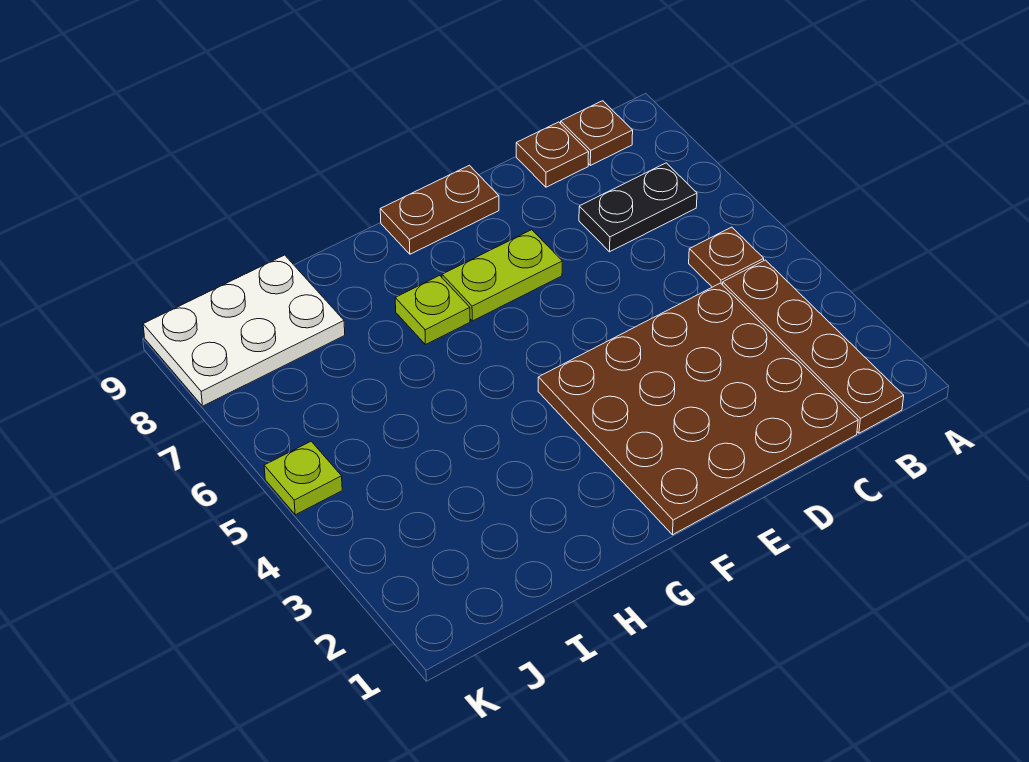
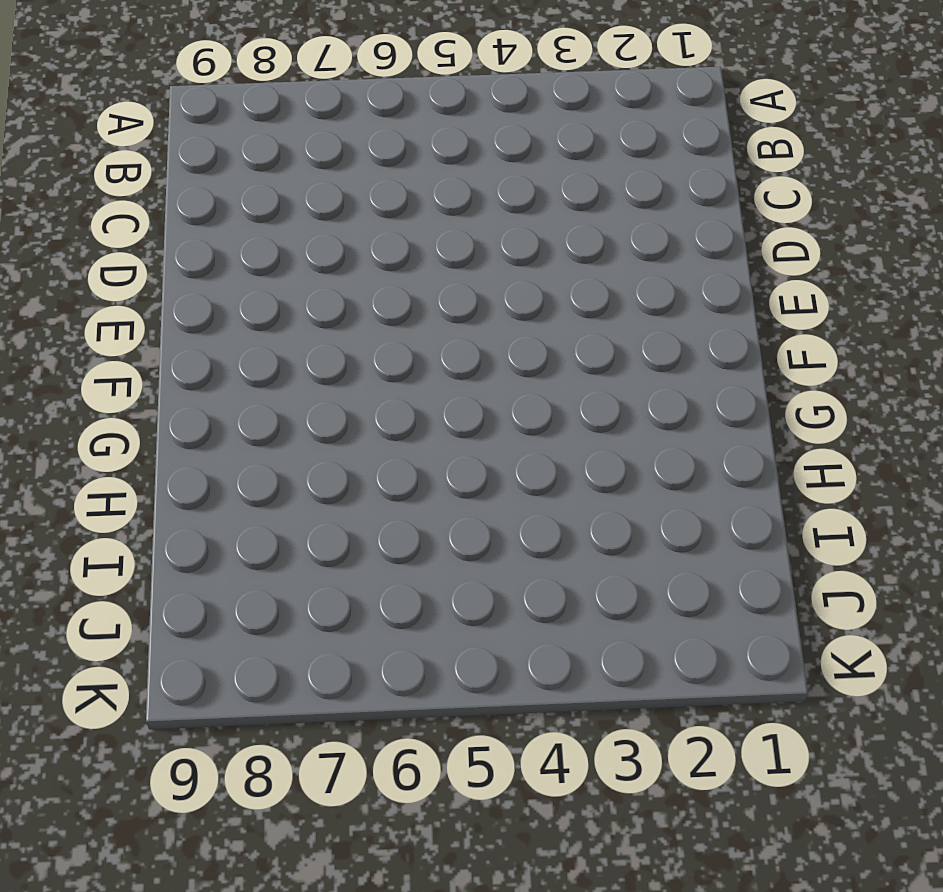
none -> brown plate B1:B4 level 1
none -> brown plate B5 level 1

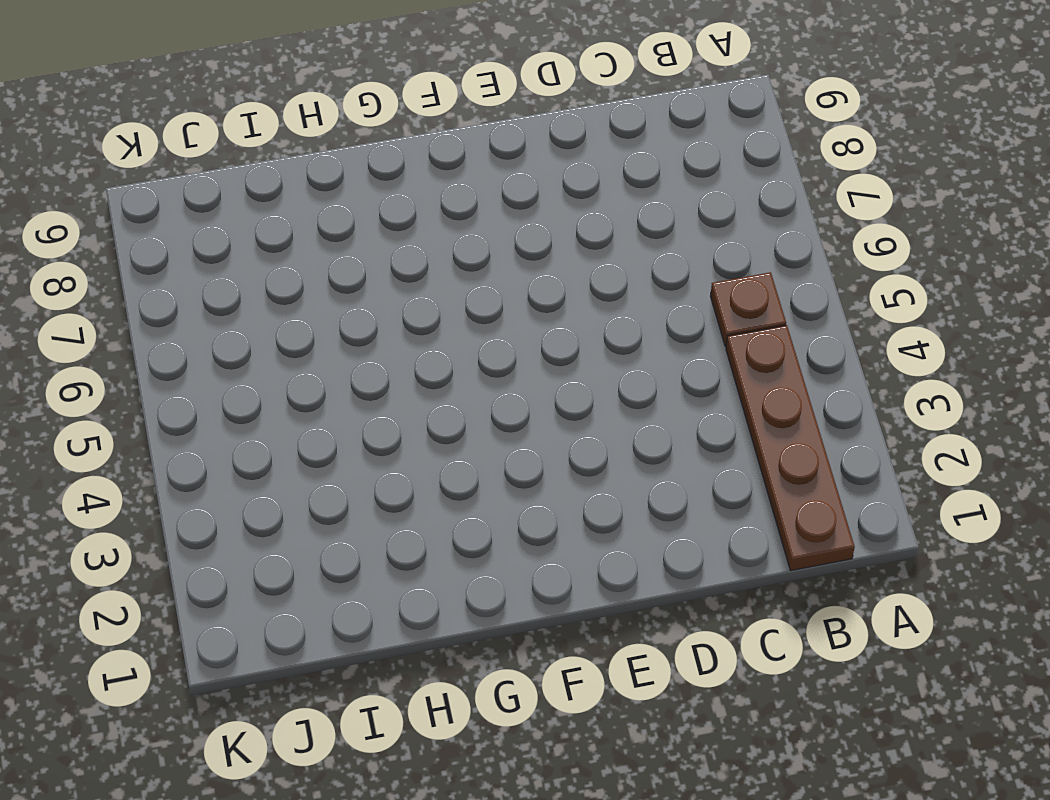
none -> black plate B7:C7 level 1
none -> brown plate B9 level 1

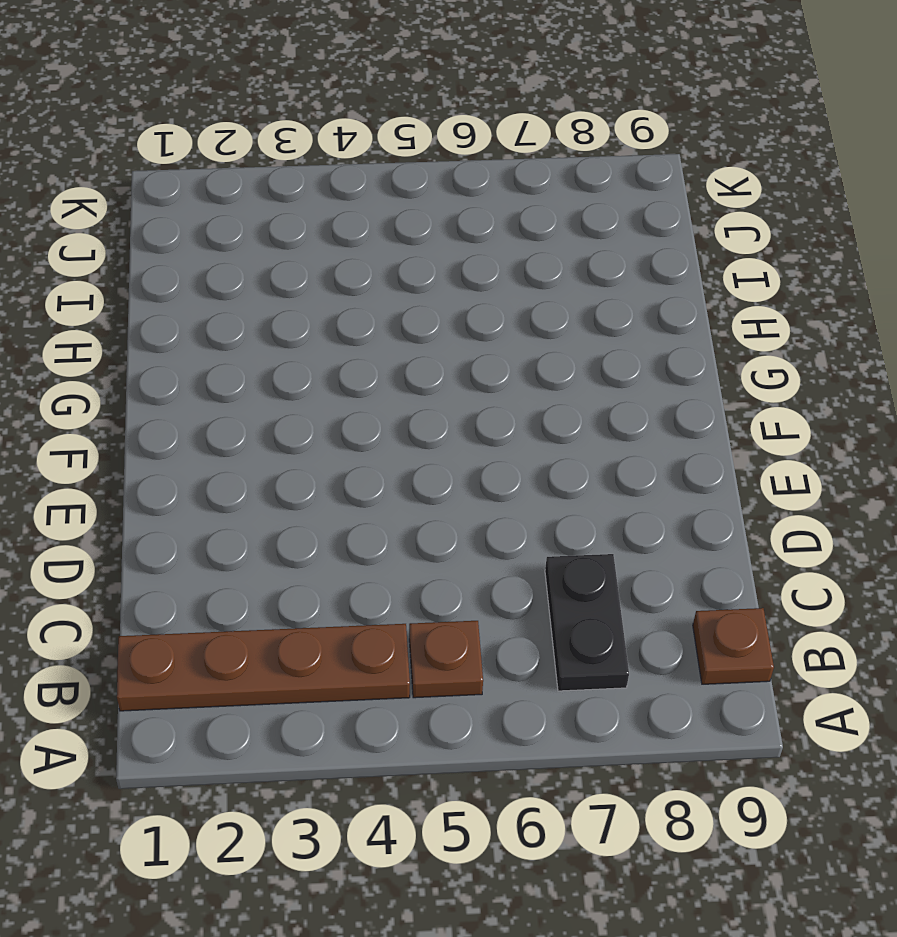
none -> brown plate C1:F4 level 1
none -> brown plate C9 level 1

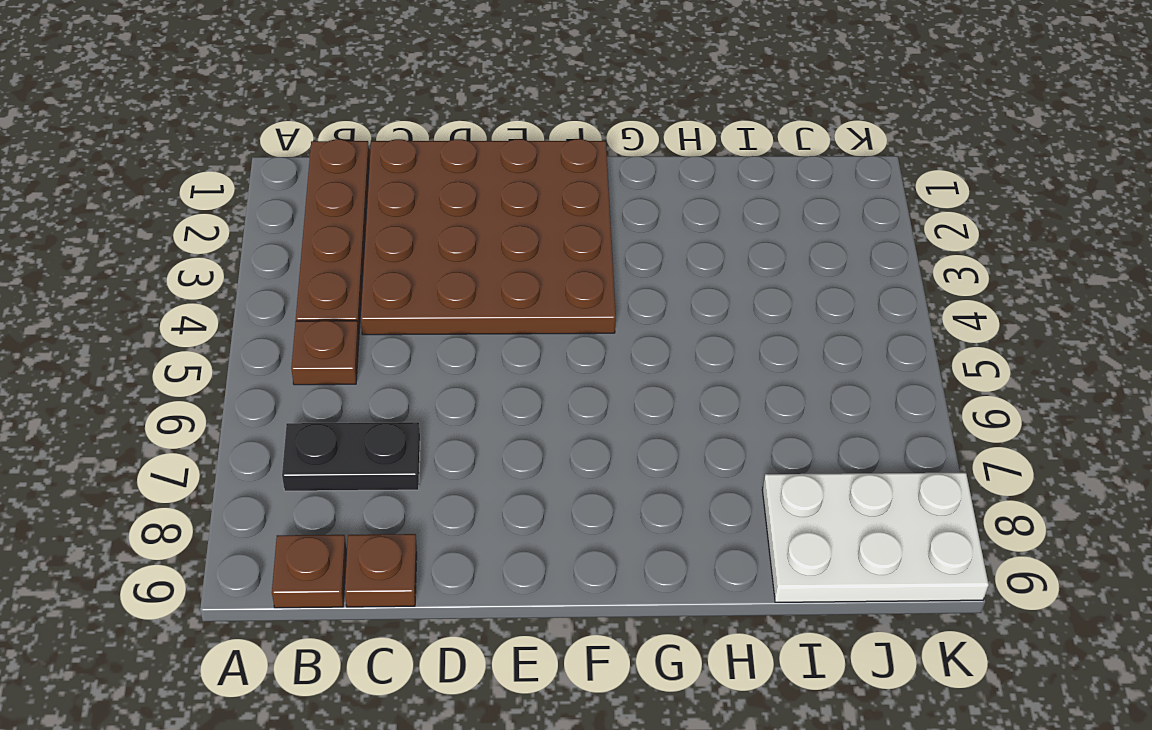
none -> lime plate E7:F7 level 1
none -> brown plate E9:F9 level 1

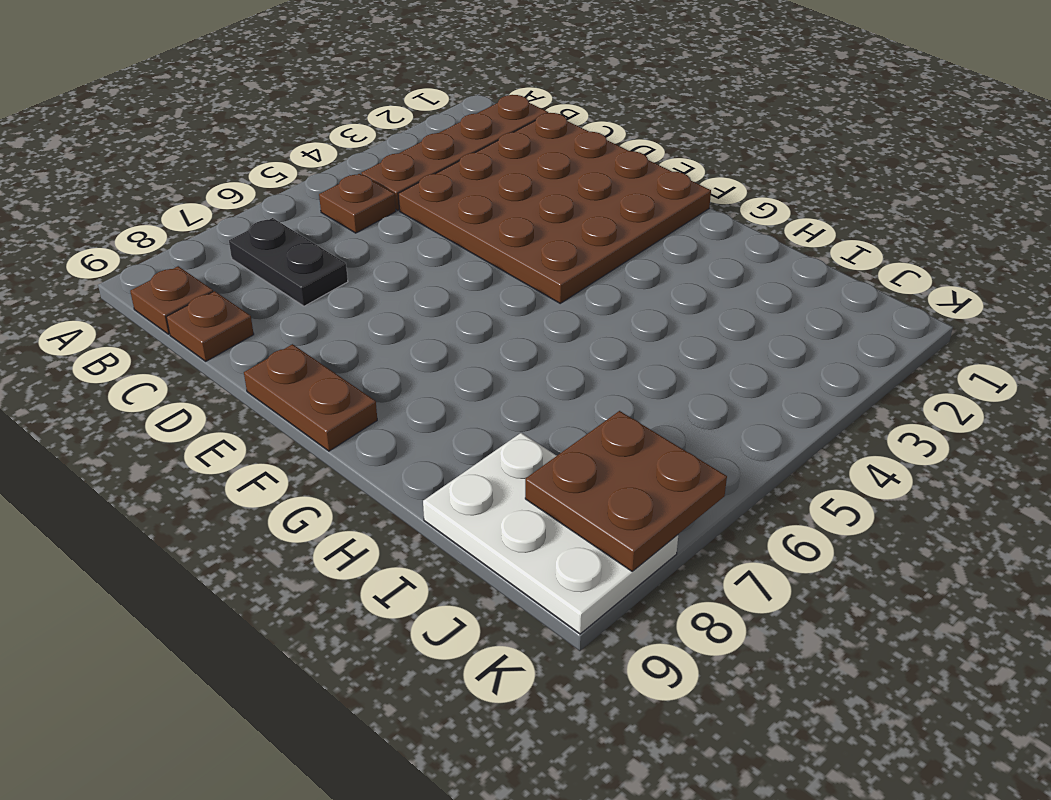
brown plate J7:K8 level 2 -> none
none -> lime plate E7:F7 level 1
none -> lime plate G7 level 1

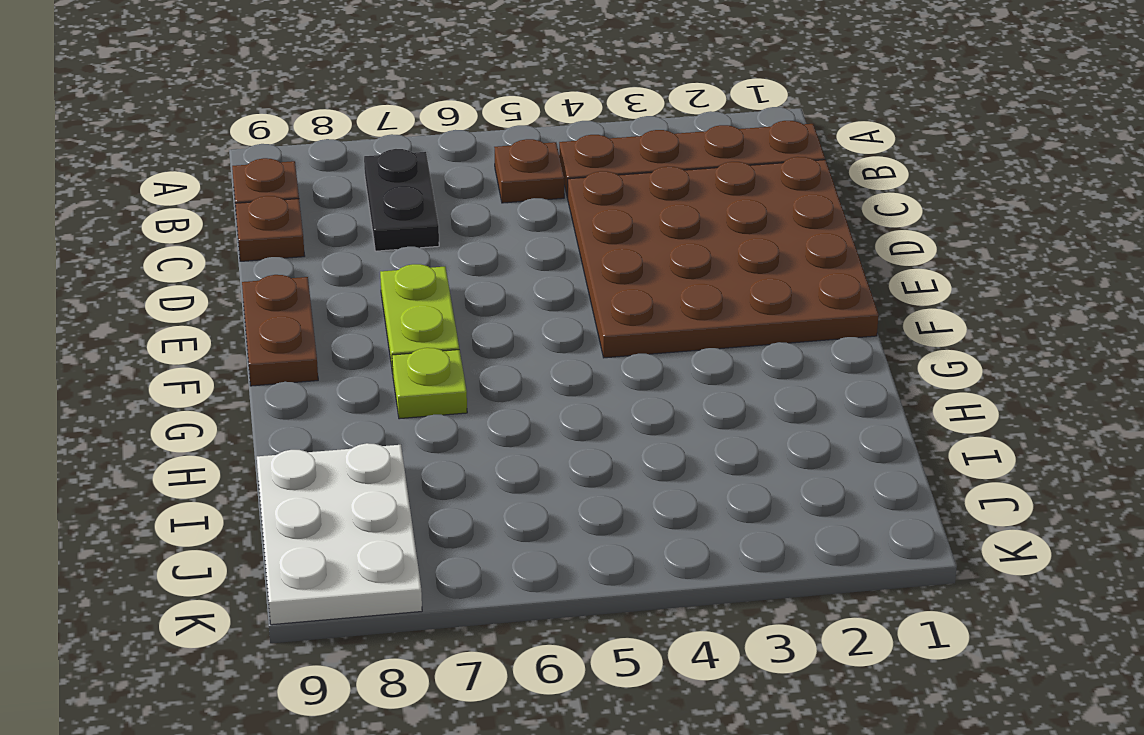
none -> lime plate K5 level 1

